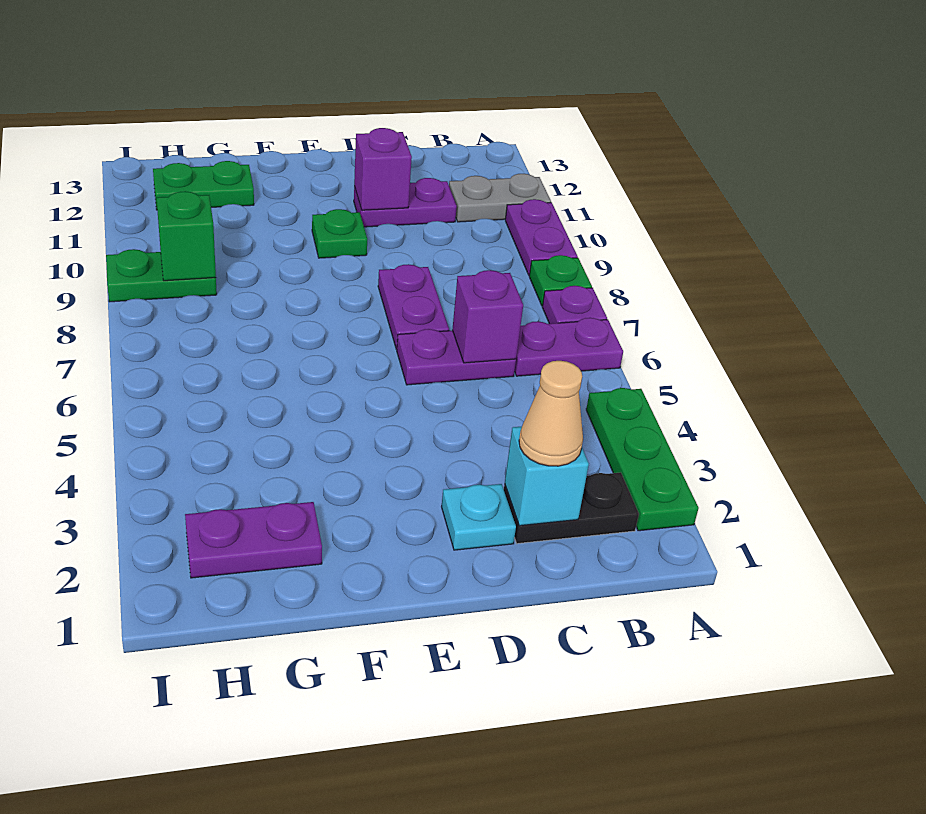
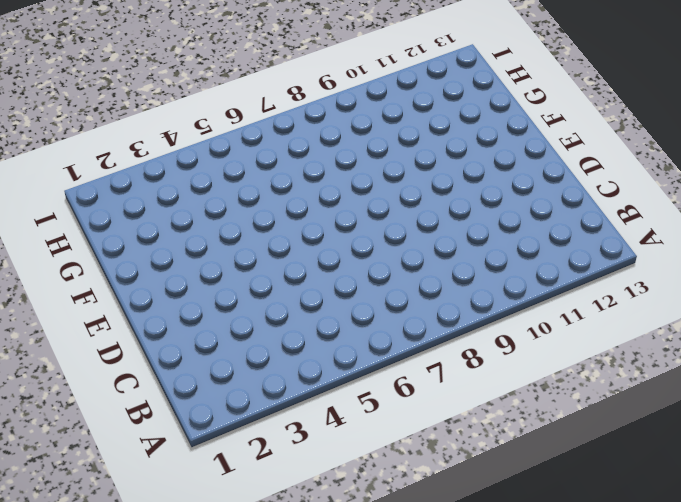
none -> green plate A2:A4 level 1
none -> purple plate A6:B6 level 1
none -> purple plate A7 level 1

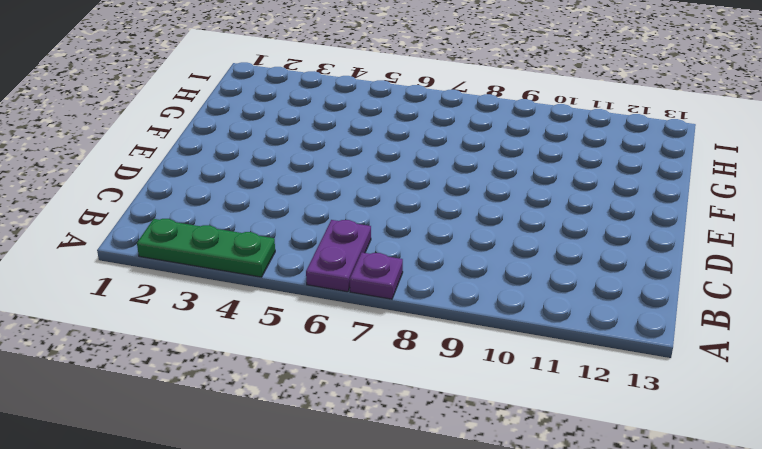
none -> green plate A8 level 1
none -> purple plate A9:A10 level 1
none -> grey plate A11:B11 level 1

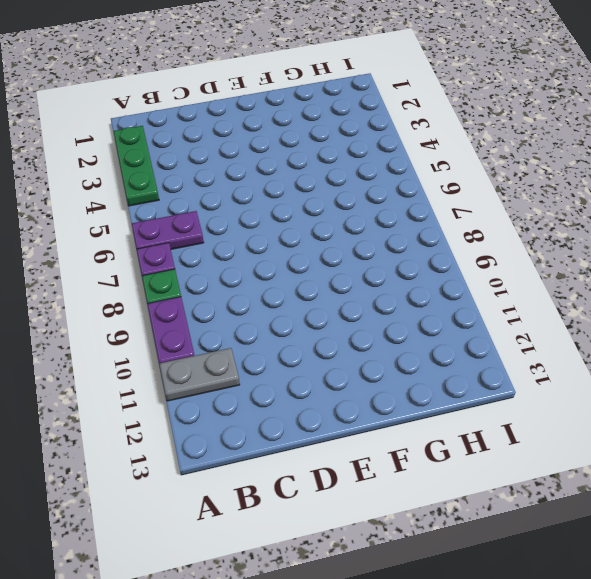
none -> black plate B2:C2 level 1
none -> purple plate C6:D6 level 1
none -> purple plate C11:D11 level 1

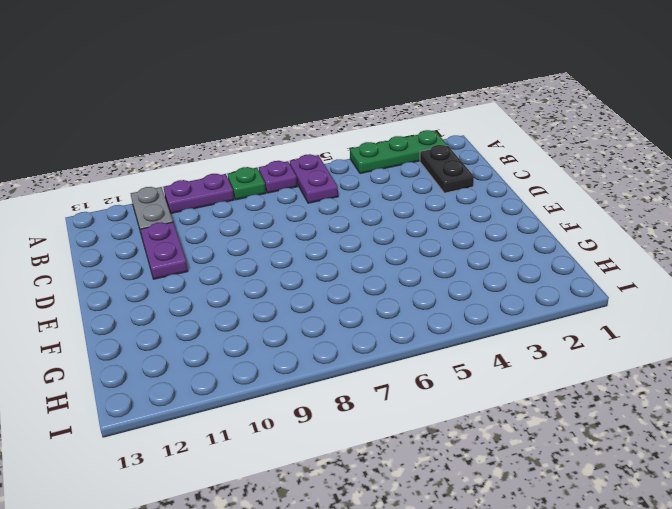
none -> purple plate C6:D6 level 1
none -> cyan plate D2 level 1
none -> purple plate D7:D8 level 1

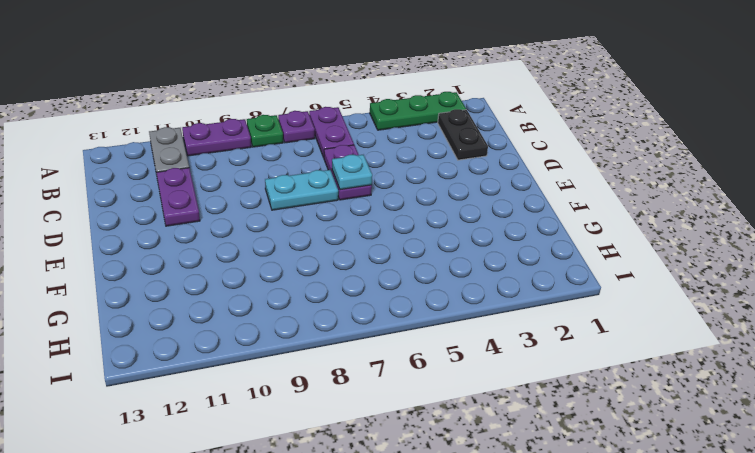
cyan plate D6 level 2 -> cyan plate D2 level 1
cyan plate D7:D8 level 1 -> purple plate D7:D8 level 1
none -> green plate E10 level 1
none -> purple plate G2:H2 level 1
none -> green plate G12:H12 level 1

